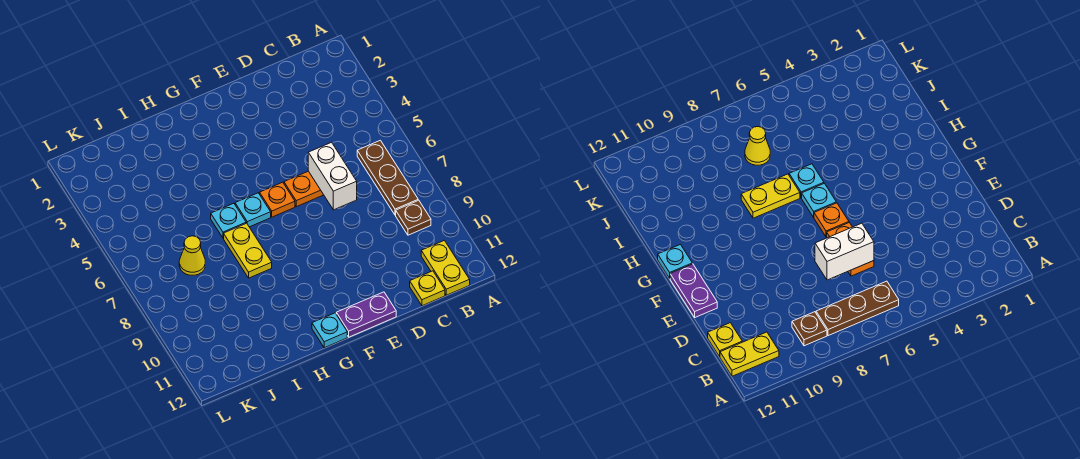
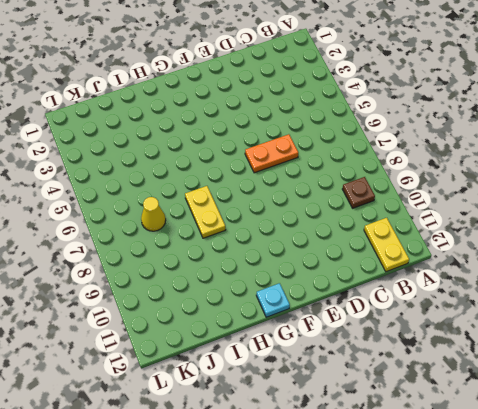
none -> brown plate B6:B8 level 1
none -> yellow plate C12 level 1
none -> purple plate E12:F12 level 1

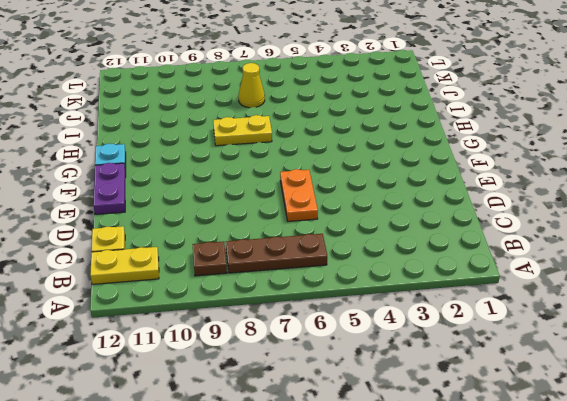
none -> orange plate F6 level 1
none -> cyan plate G6 level 1
none -> cyan plate H6 level 1

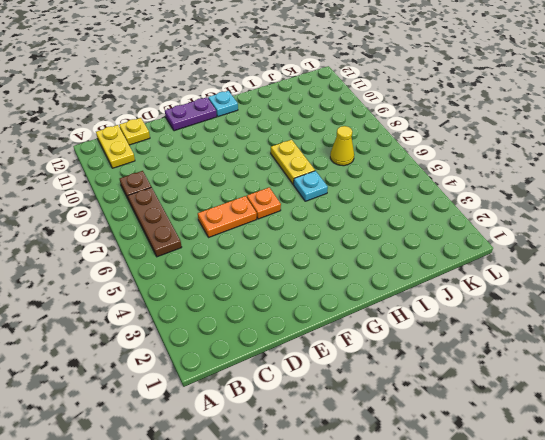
none -> cyan plate G6 level 1
none -> white brick D6:D7 level 2

